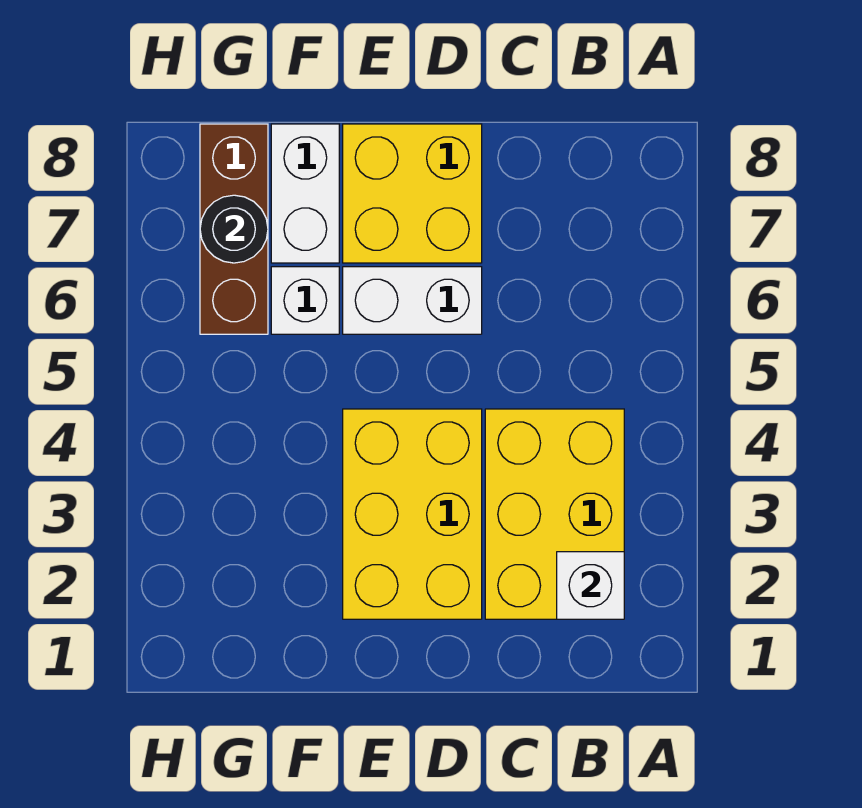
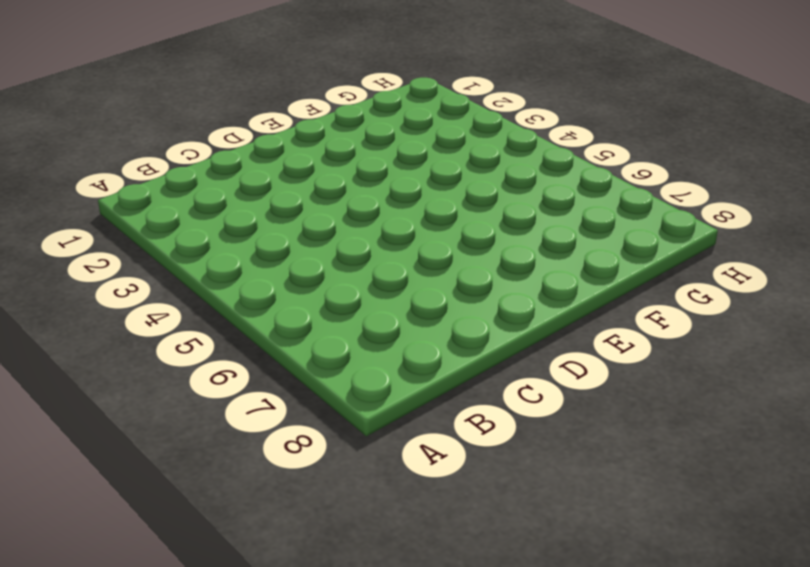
none -> yellow brick B2:C4 level 1
none -> yellow brick D2:E4 level 1

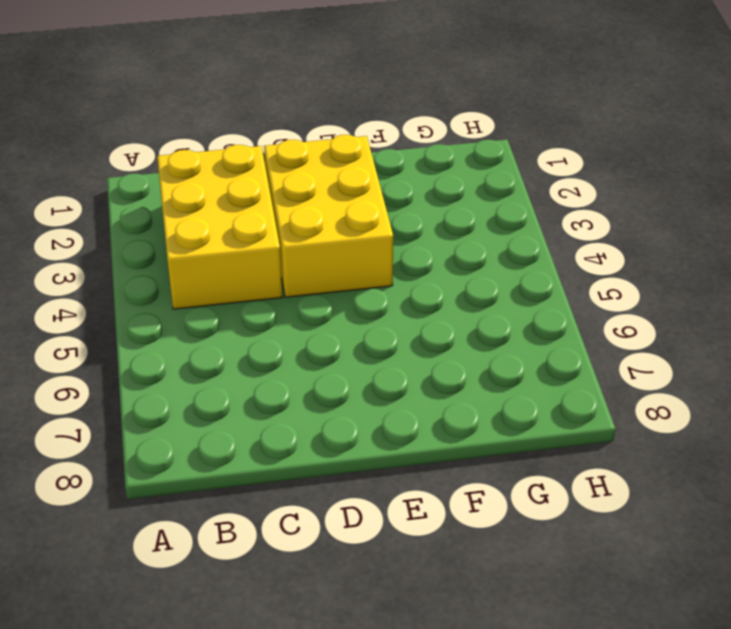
none -> white brick D6:E6 level 1
none -> yellow brick D7:E8 level 1

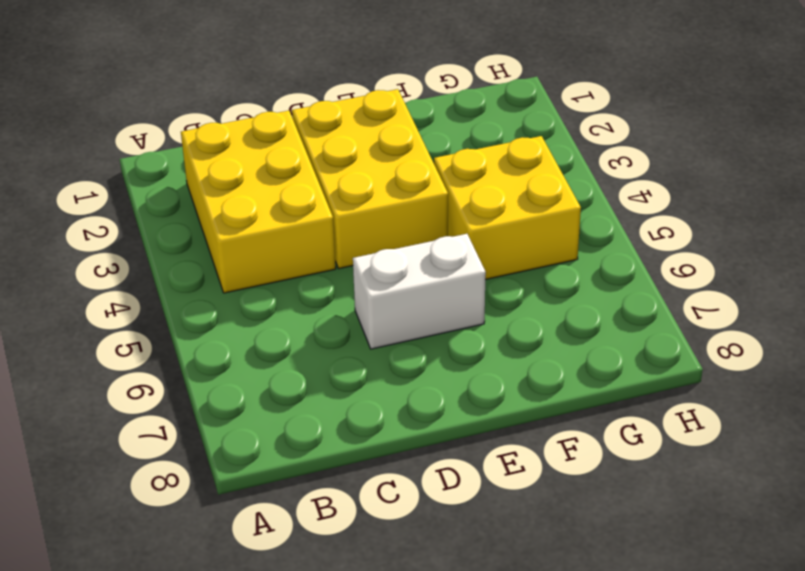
yellow brick F4:G5 level 1 -> yellow brick D7:E8 level 1
none -> white brick F6 level 1
none -> white brick F7:F8 level 1

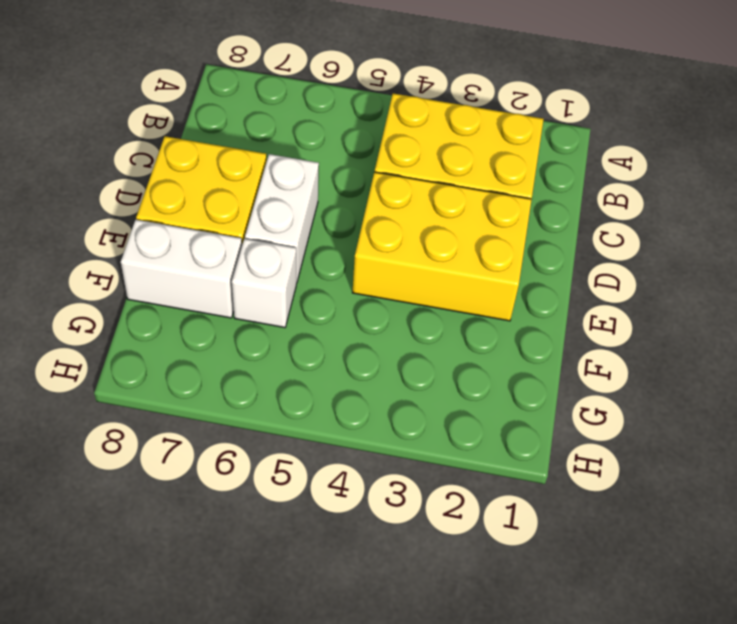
none -> brown brick G6:G8 level 1
none -> white brick B2 level 2

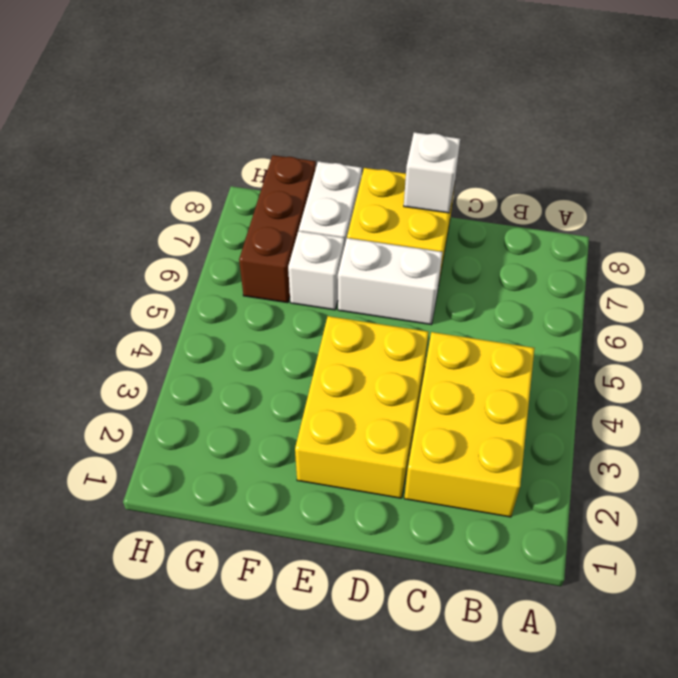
white brick D8 level 2 -> white brick B2 level 2
none -> black round brick G7 level 2

